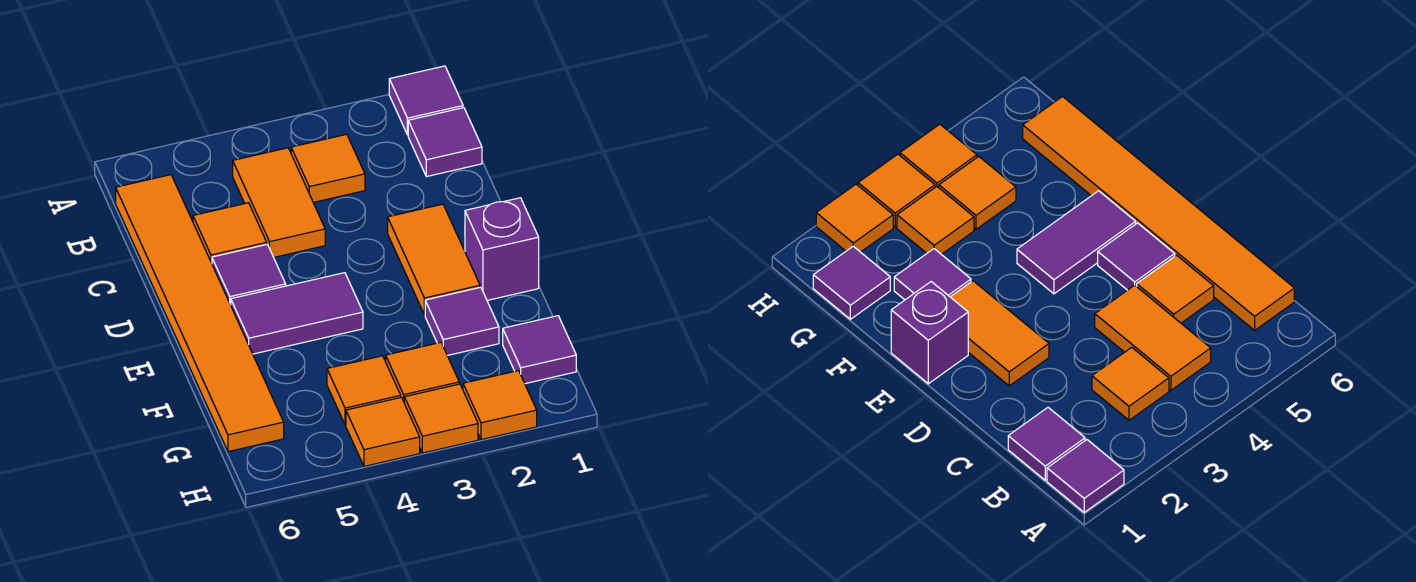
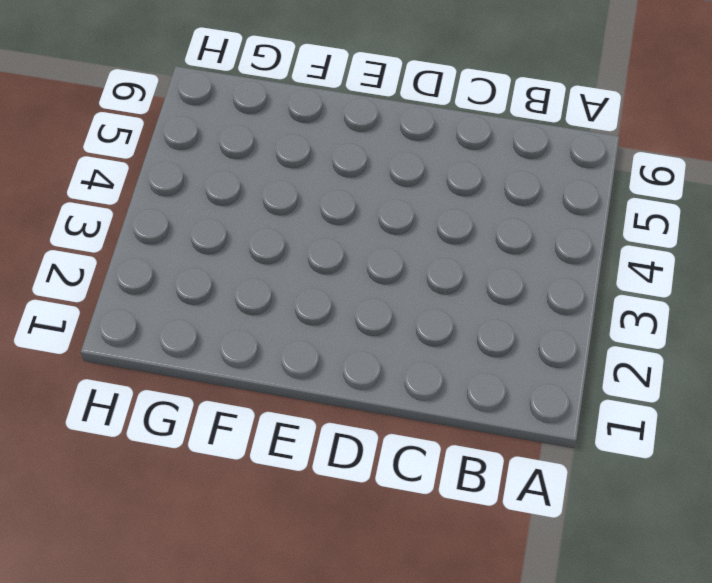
none -> purple tile A1 level 1
none -> purple tile B1 level 1
none -> orange tile B3 level 1

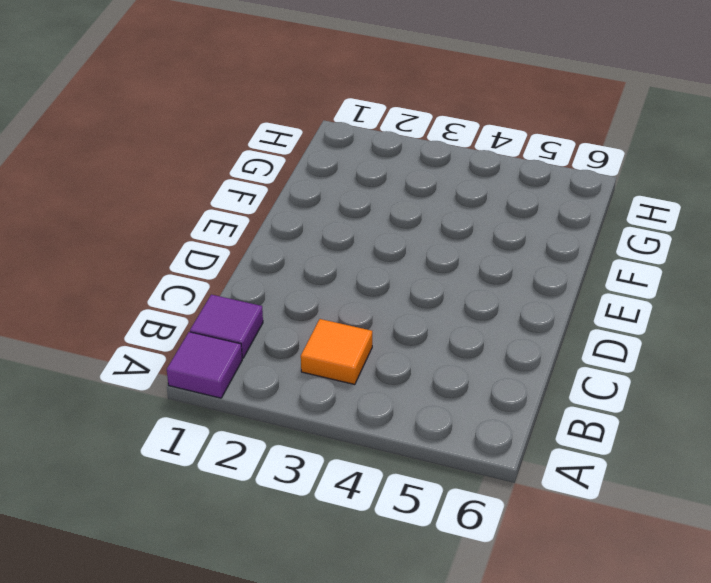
none -> orange tile B4:C4 level 1
none -> orange tile B6:G6 level 1
none -> orange tile C5 level 1

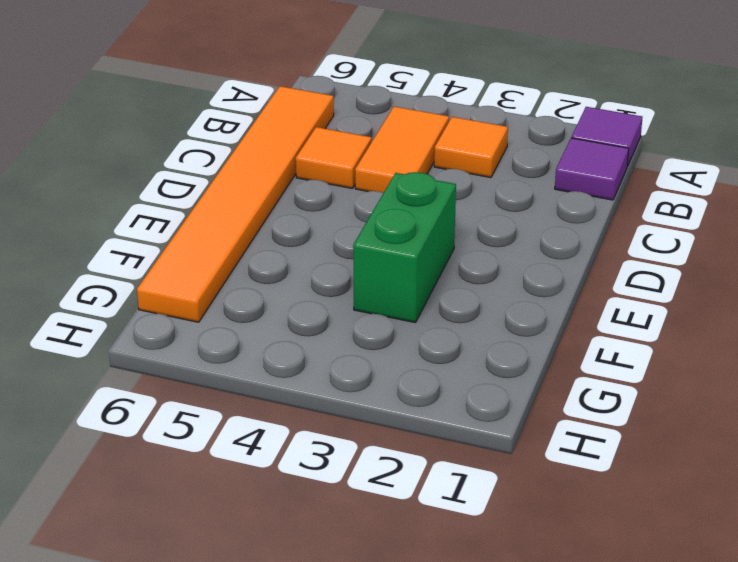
green brick E3:F3 level 1 -> none
none -> orange tile D2:E2 level 1
none -> purple tile D5 level 1
none -> purple brick E1 level 1

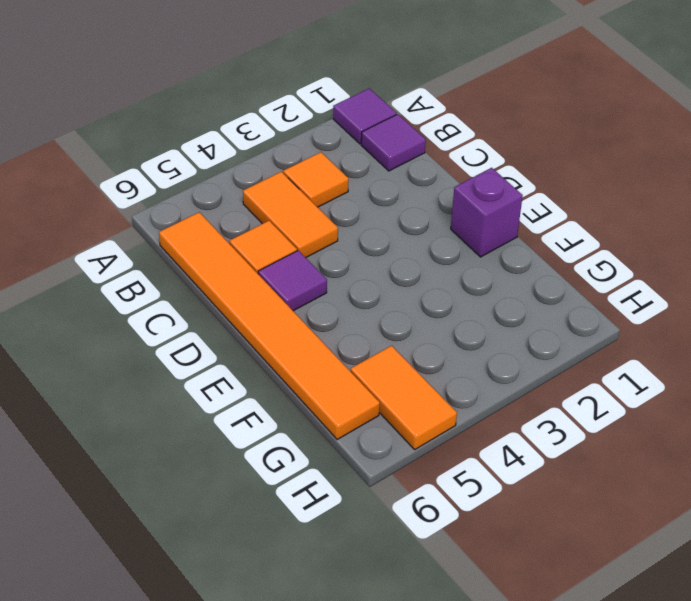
orange tile G5:H5 level 1 -> orange tile D2:E2 level 1
none -> purple tile E4:E5 level 1
none -> purple tile F2 level 1
none -> purple tile G1 level 1

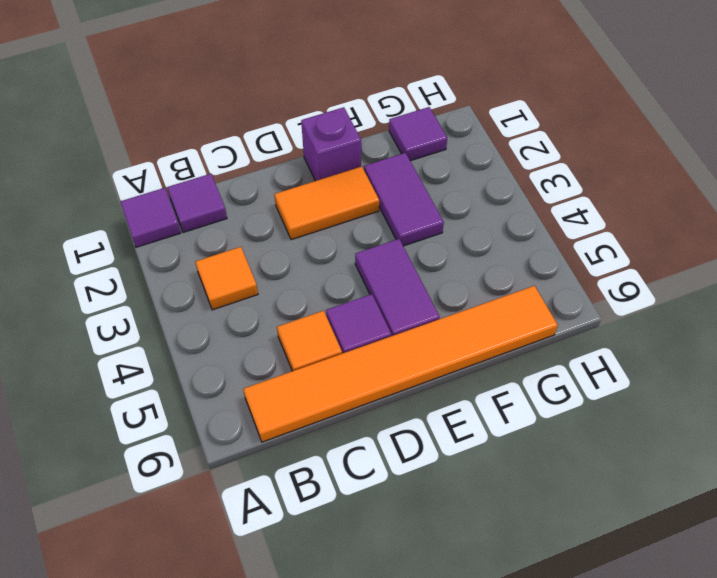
purple tile F2:F3 level 1 -> purple tile F2 level 1
none -> orange tile B4:C4 level 1
none -> orange tile G3 level 1
none -> orange tile G4 level 1

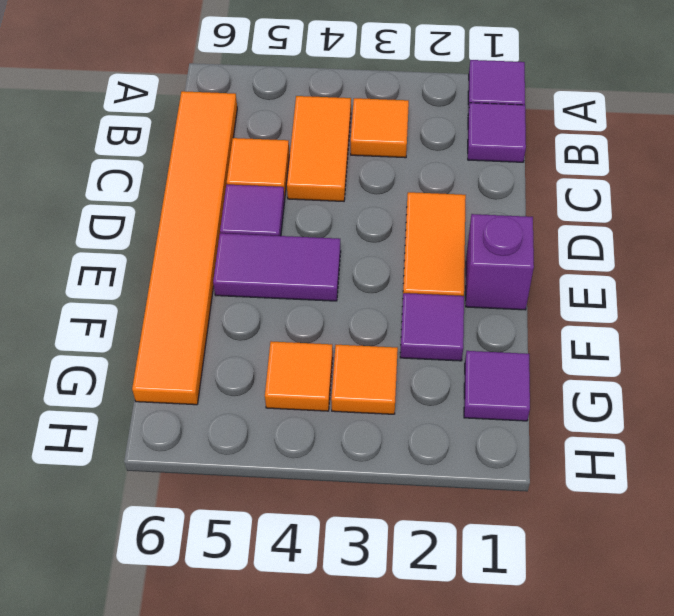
none -> orange tile H2 level 1
none -> orange tile H3 level 1
none -> orange tile H4 level 1

